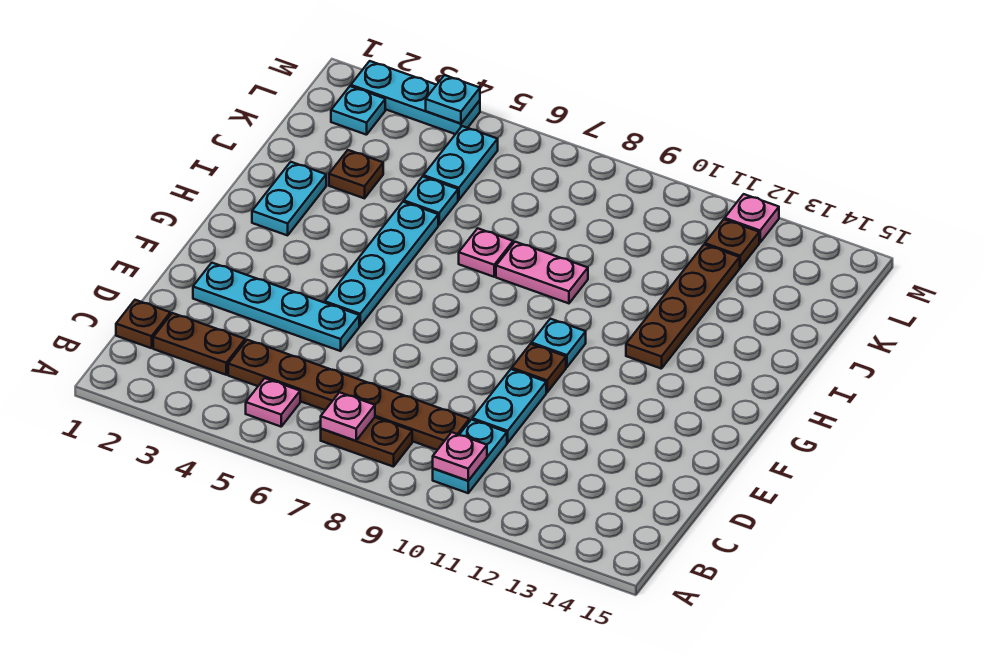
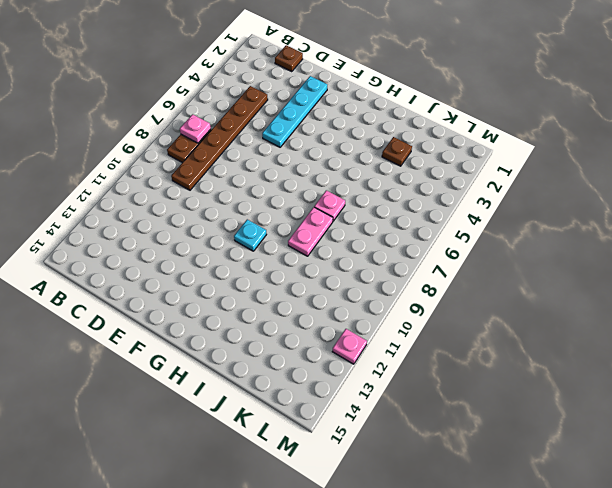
none -> pink plate B5 level 1
none -> cyan plate B10:C10 level 1
none -> brown plate C2:C3 level 1

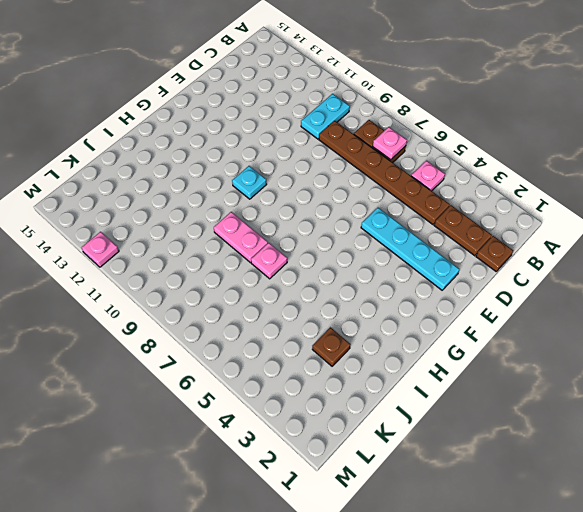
none -> cyan plate D10:E10 level 1
none -> cyan plate F5:I5 level 1
none -> brown plate F10 level 1

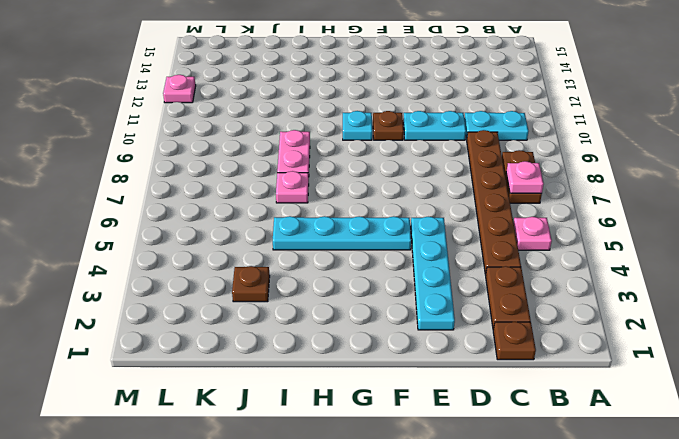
none -> cyan plate H2:I2 level 1
none -> brown plate H12:K12 level 1
none -> cyan plate J5 level 1

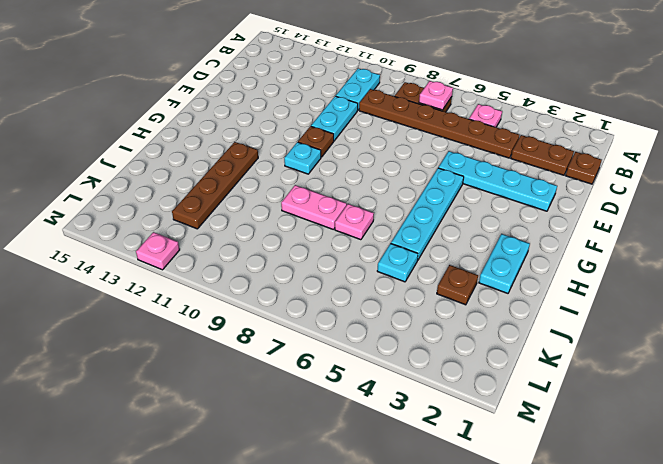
none -> cyan plate K5:L5 level 1
none -> cyan plate L2 level 1
none -> brown plate L12 level 1

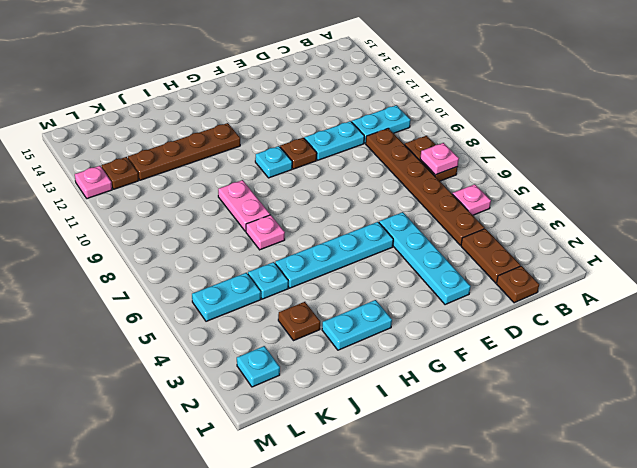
none -> cyan plate M2:M4 level 1
none -> pink plate B10 level 2
none -> cyan plate M4 level 2

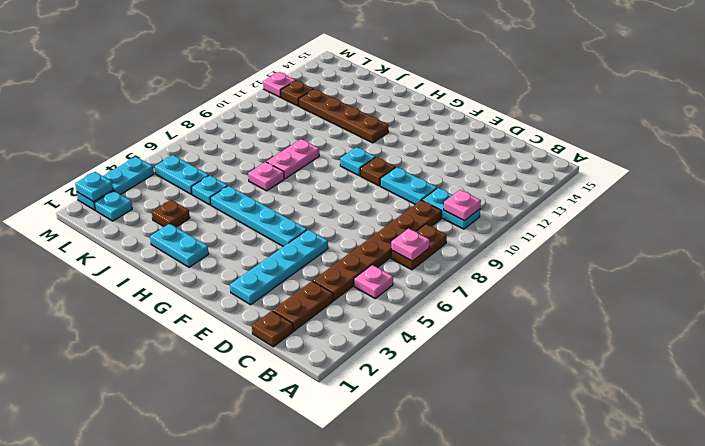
cyan plate M2 level 2 -> cyan plate M4 level 2

